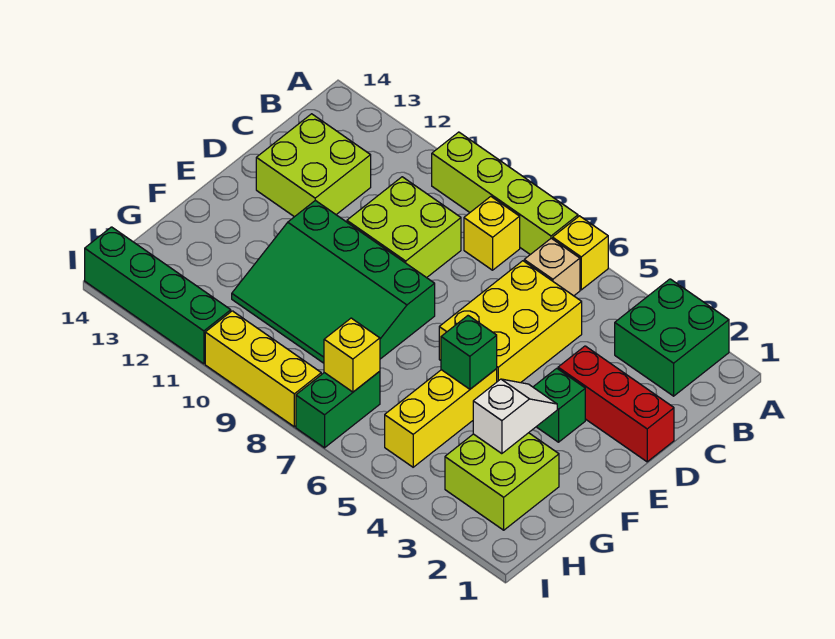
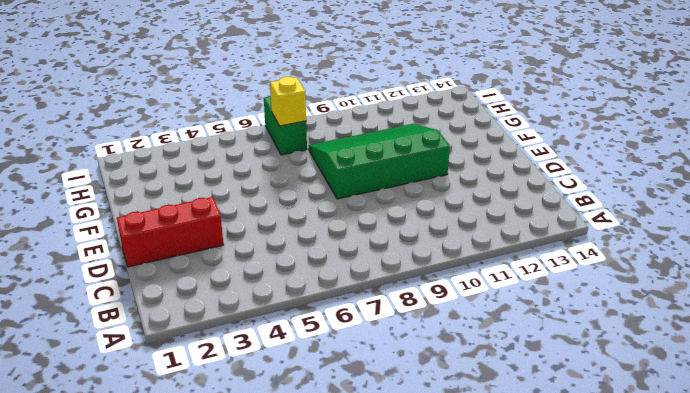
none -> green brick A2:B3 level 1
none -> yellow brick A6 level 1
none -> lime brick A7:A10 level 1

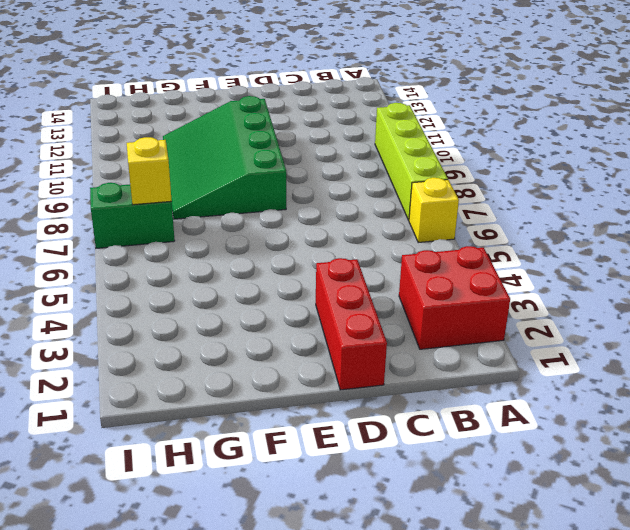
red brick A2:B3 level 1 -> green brick A2:B3 level 1
none -> tan brick B6 level 1
none -> yellow brick B8 level 1
none -> yellow brick C5:E6 level 1

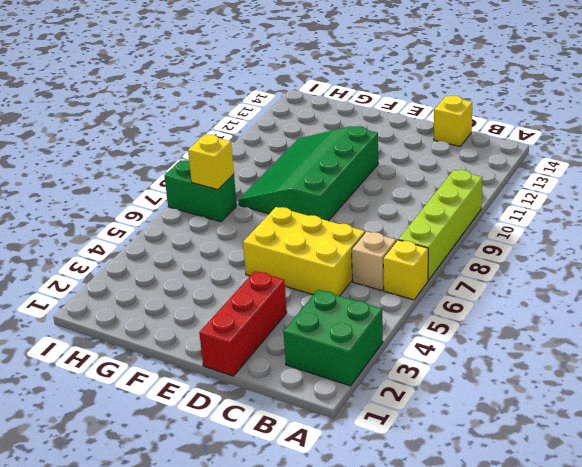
yellow brick C14 level 1 -> yellow brick B8 level 1
none -> lime brick C9:D10 level 1
none -> lime brick C12:D13 level 1
none -> green brick E3 level 1

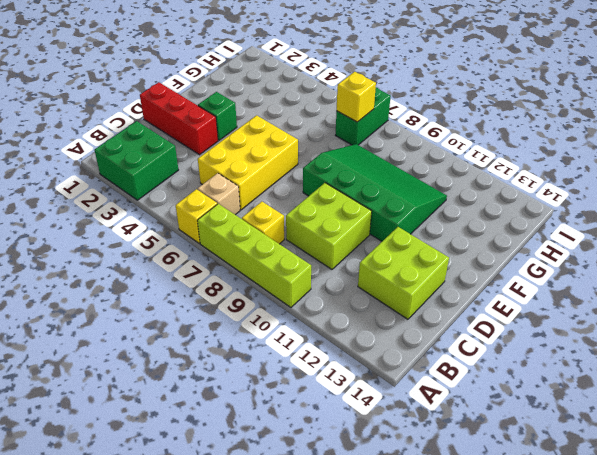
none -> yellow brick F5:H5 level 1
none -> lime brick G2:H3 level 1
none -> yellow brick I8:I10 level 1

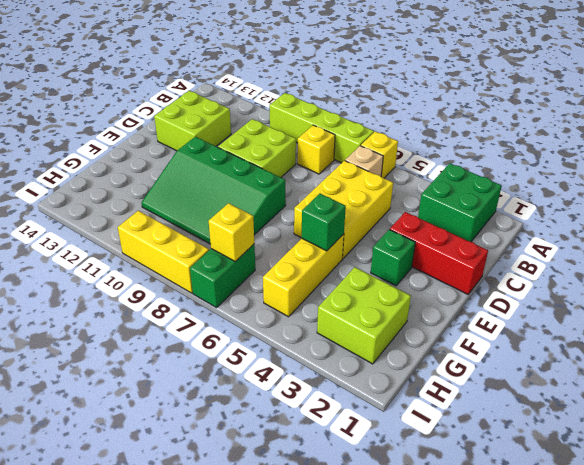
none -> green brick I11:I14 level 1
none -> white slope F3:G3 level 2 top G

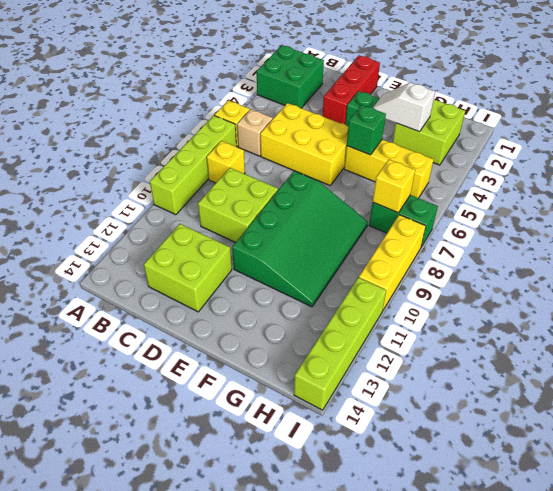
lime brick I11:I14 level 1 -> green brick I11:I14 level 1

